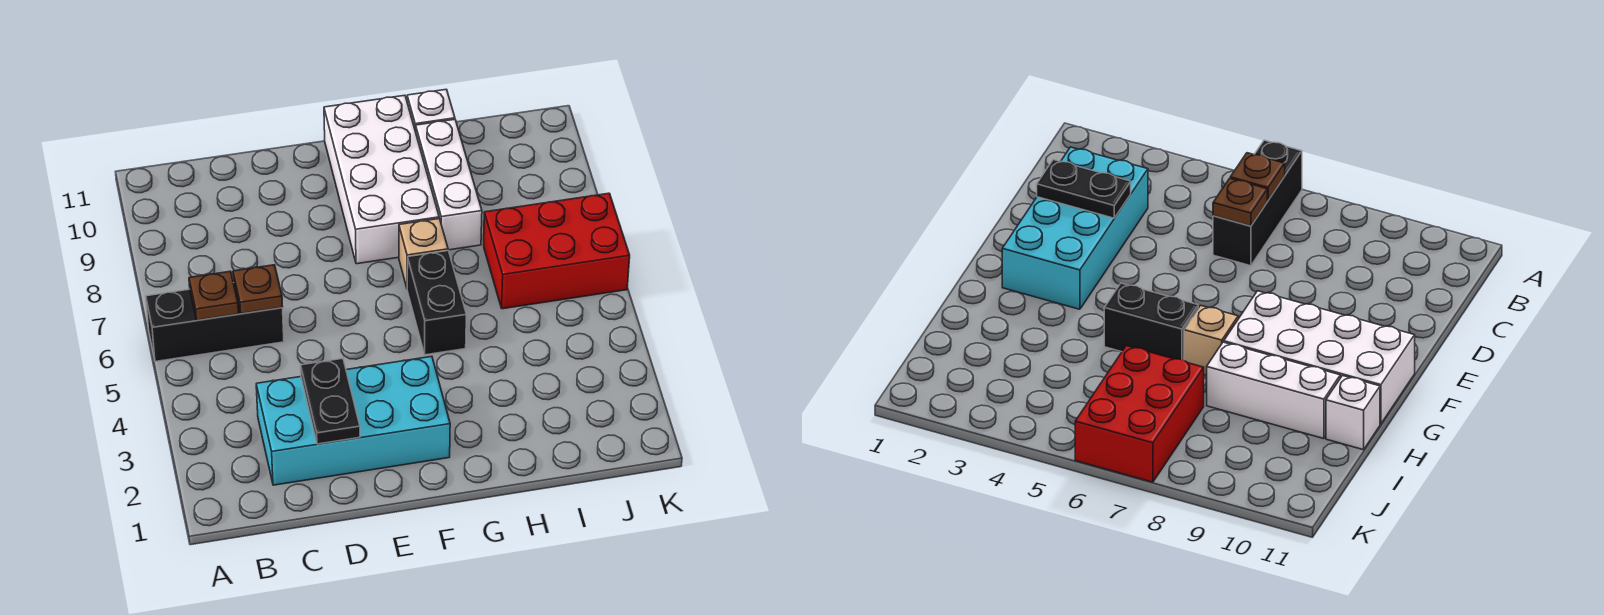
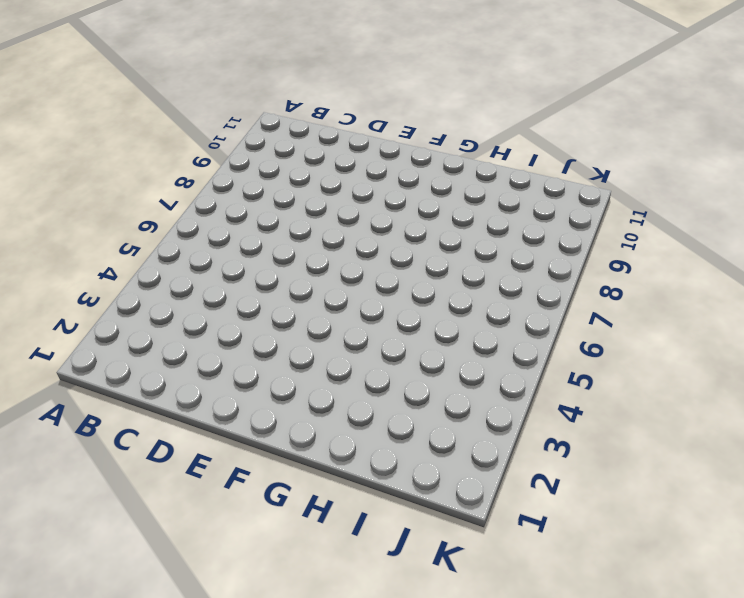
none -> black brick A6:C6 level 1
none -> cyan brick C2:F3 level 1

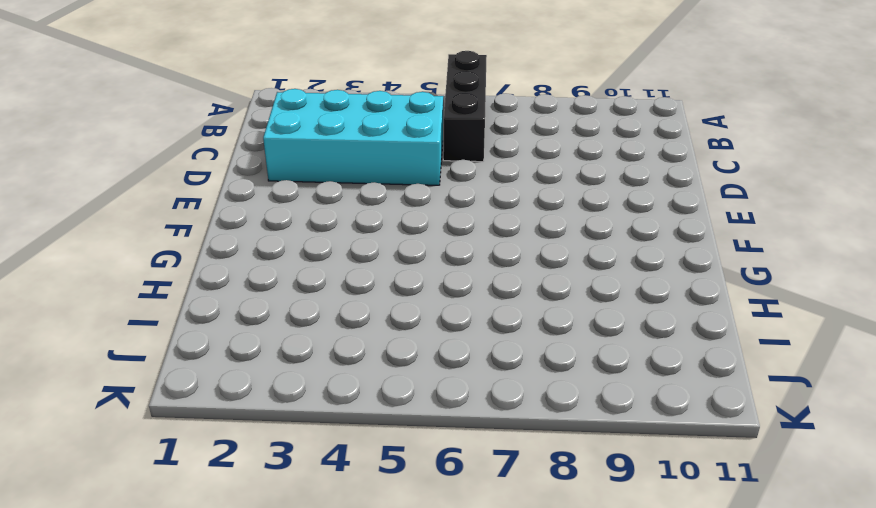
cyan brick C2:D5 level 1 -> cyan brick C2:F3 level 1
none -> white brick F8:G11 level 1
none -> black brick G5:G6 level 1

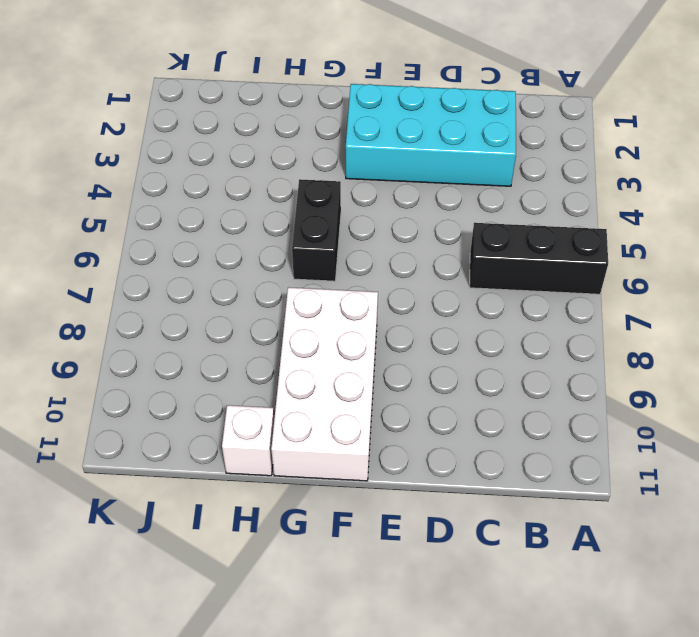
none -> tan brick G7 level 1
none -> white brick H8:H10 level 1

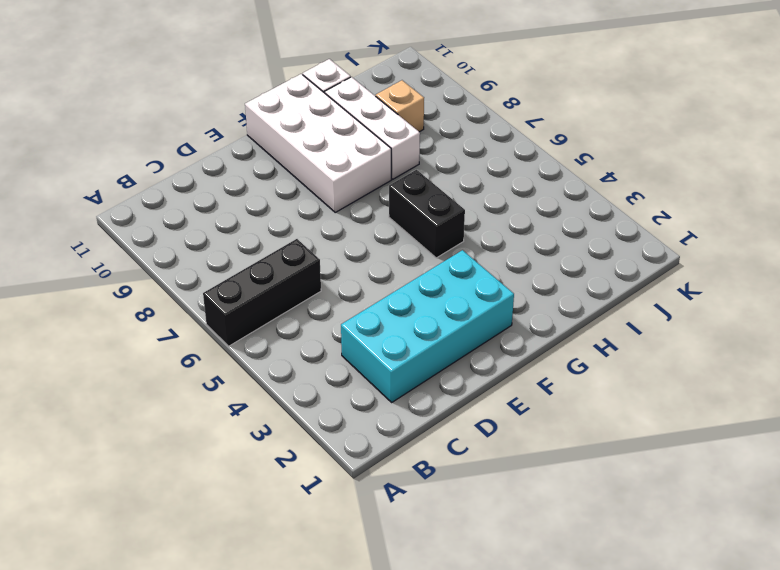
tan brick I9 level 1 -> tan brick G7 level 1
none -> red brick I6:K7 level 1
none -> brown plate B6 level 2

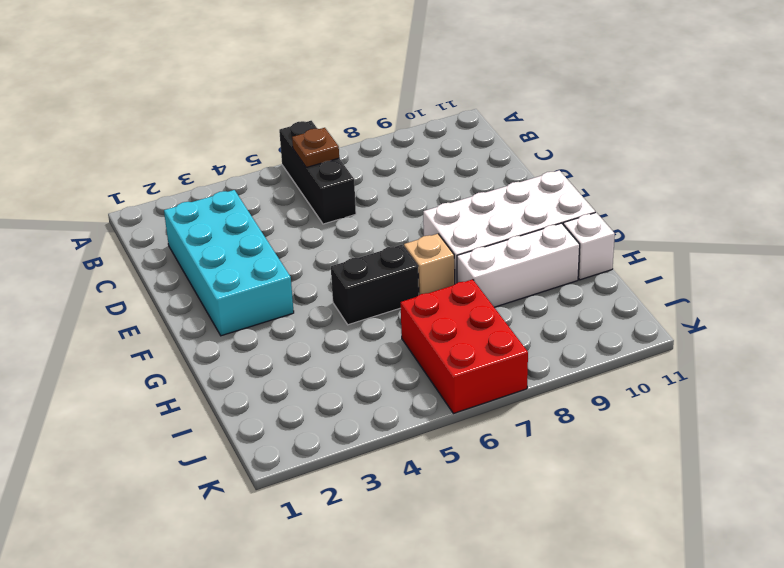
none -> brown plate C6 level 2
none -> black plate D2:D3 level 2

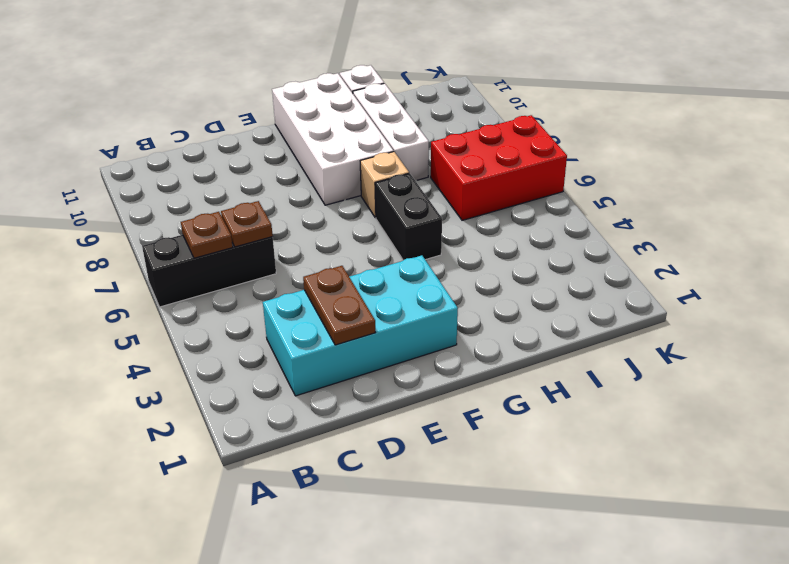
brown plate D2:D3 level 2 -> black plate D2:D3 level 2

